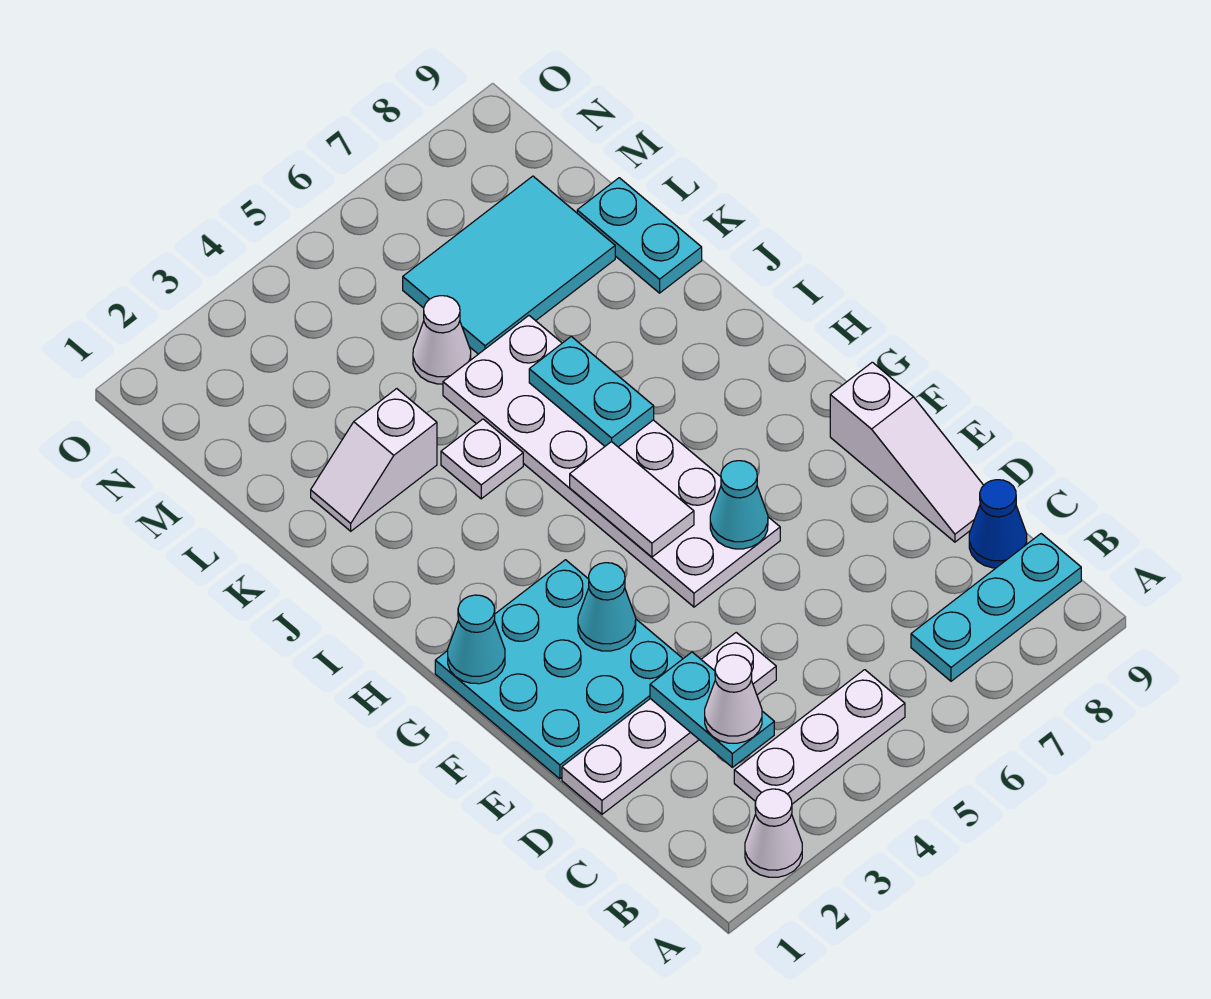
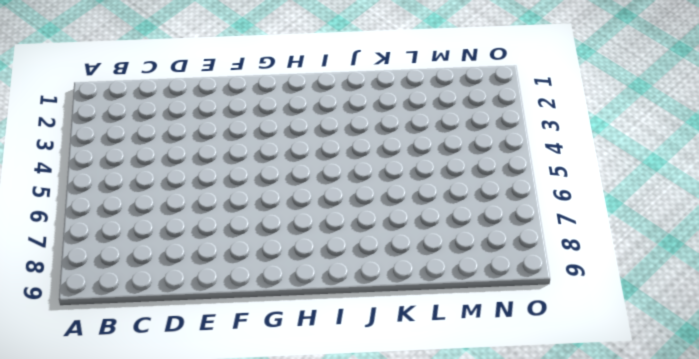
none -> white cone A2 level 1
none -> white plate B3:B5 level 1
none -> cyan plate B7:B9 level 1

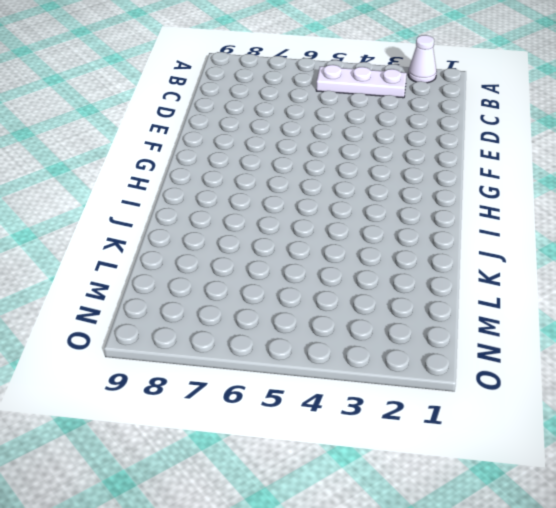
none -> cyan plate B7:B9 level 1
none -> blue cone C9 level 1
none -> white plate D1:D4 level 1

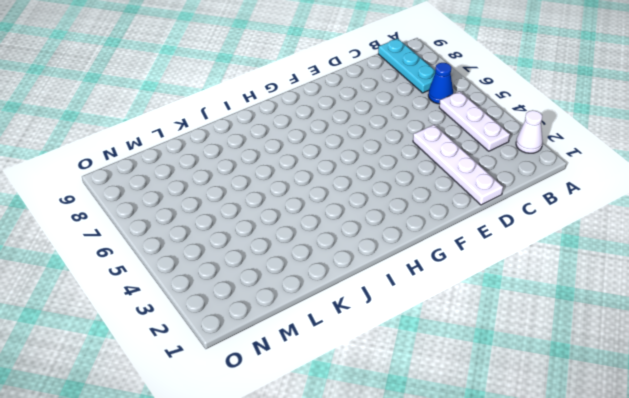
blue cone B6 level 1 -> blue cone C9 level 1
none -> white slope D9:F9 level 1 top F
none -> cyan plate E1:G3 level 1
none -> white plate F5:K6 level 1

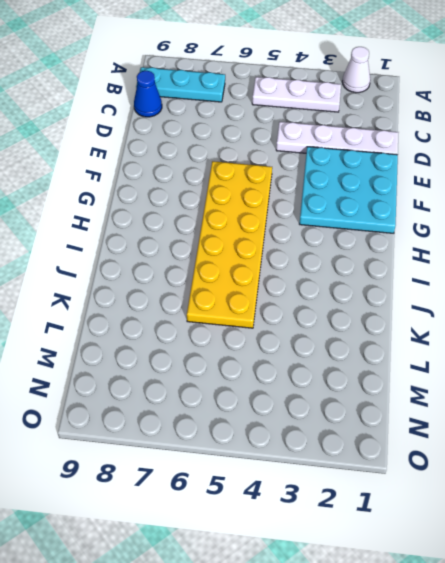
yellow plate F5:K6 level 1 -> white plate F5:K6 level 1
none -> white slope D9:F9 level 1 top F
none -> white plate J4 level 1
none -> white slope K2:K3 level 1 top 3

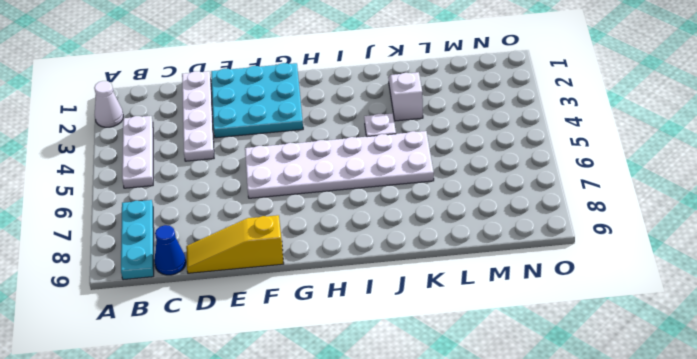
yellow slope D9:F9 level 1 top F -> white slope D9:F9 level 1 top F
none -> cyan plate K9:L9 level 1
none -> white cone L5 level 1
none -> cyan tile L6:M8 level 1

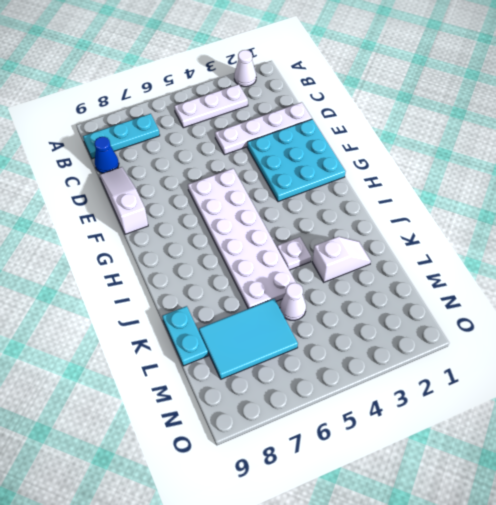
none -> cyan plate C3:D3 level 2
none -> cyan cone F3 level 2
none -> cyan cone F6 level 2

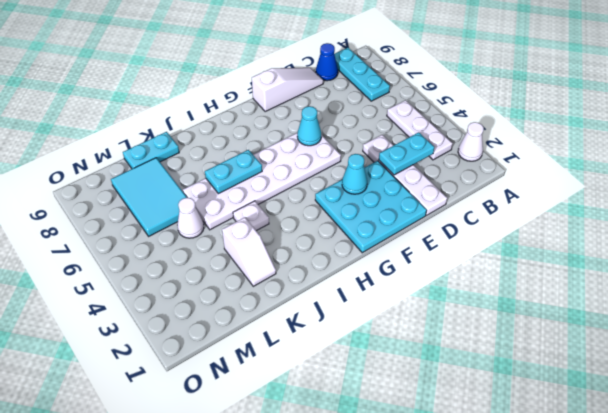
none -> cyan cone G1 level 2
none -> white tile G5:H5 level 2
none -> white cone C3 level 3

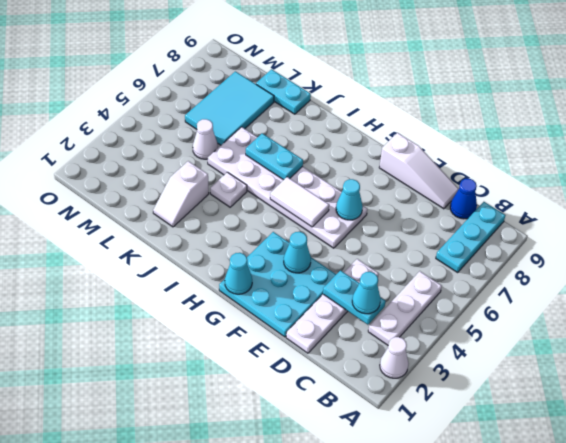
cyan cone C3 level 3 -> white cone C3 level 3

